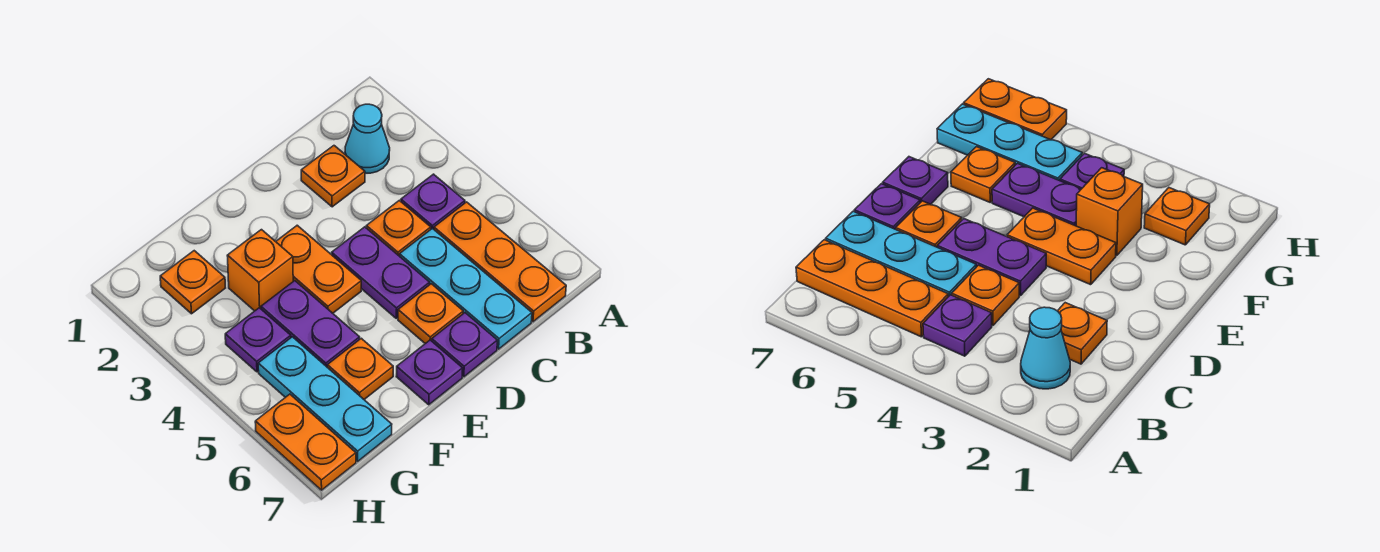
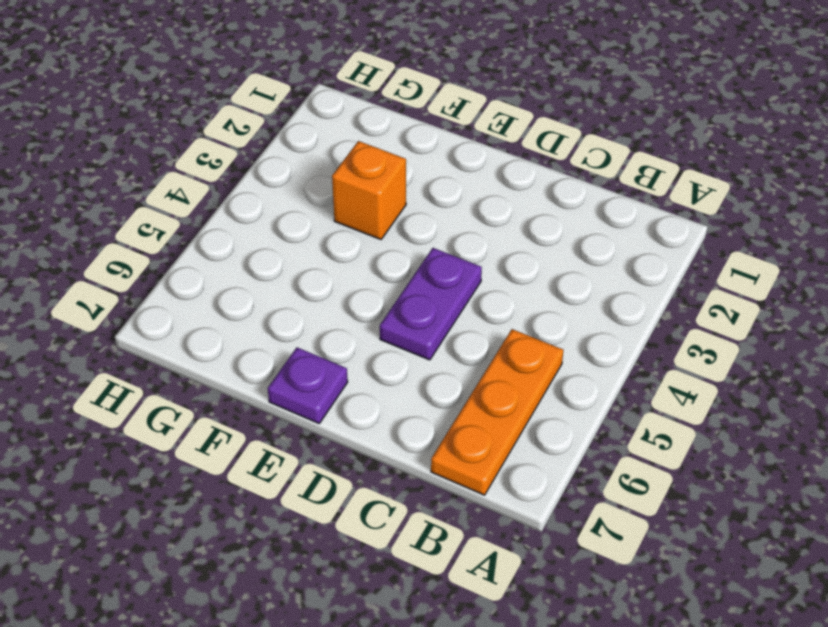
none -> cyan cone B2 level 1
none -> purple plate B4 level 1
none -> orange plate C2 level 1

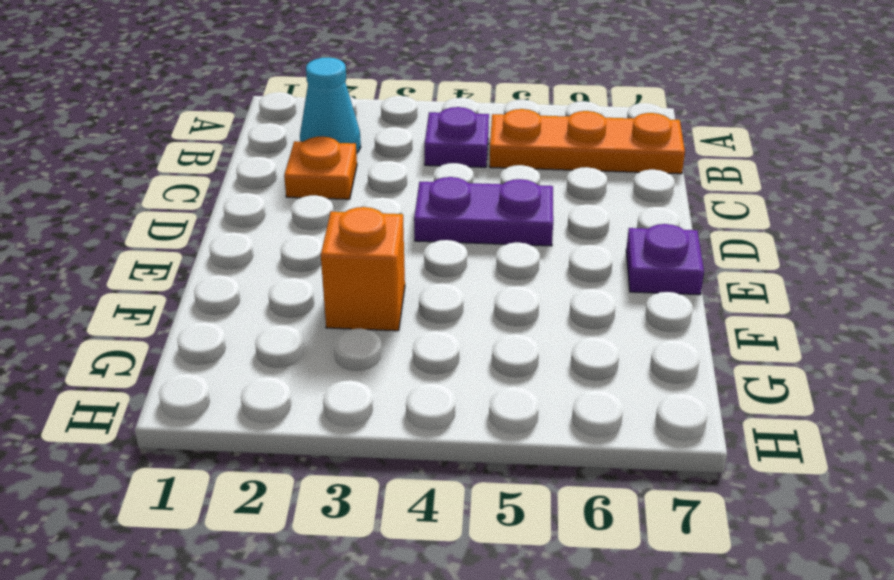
none -> orange plate C4 level 1
none -> cyan plate C5:C7 level 1
none -> orange plate D6 level 1

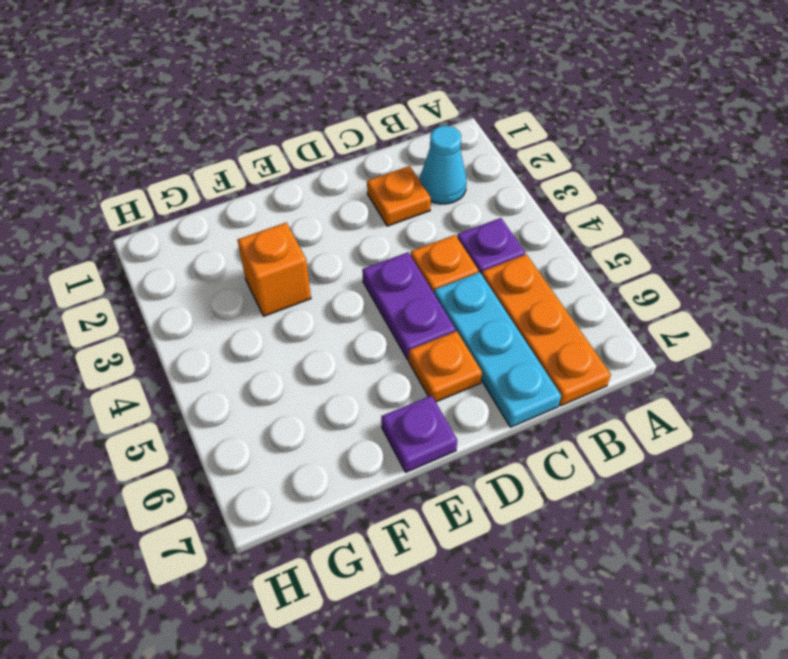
none -> purple plate D7 level 1
none -> orange plate E3:E4 level 1
none -> purple plate F4:F5 level 1

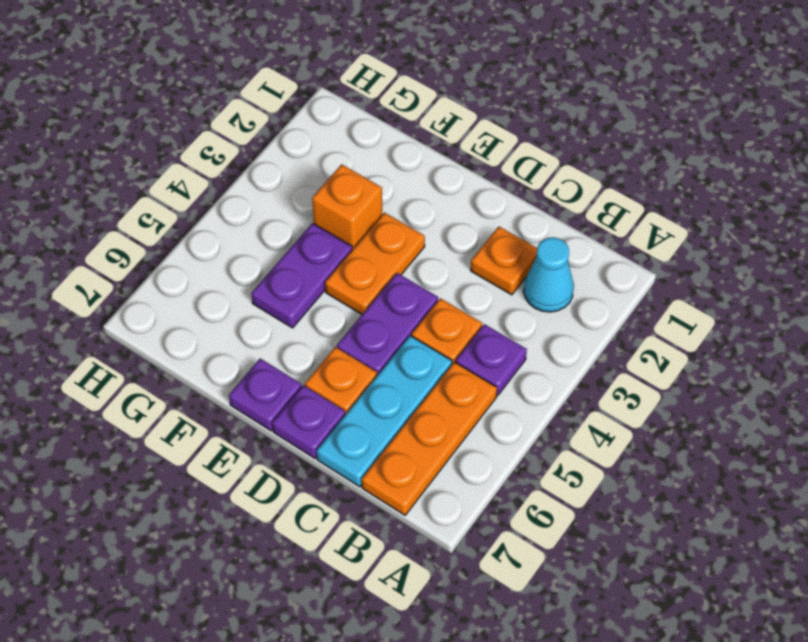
none -> orange plate F6 level 1
none -> orange plate G2 level 1
none -> purple plate G4 level 1

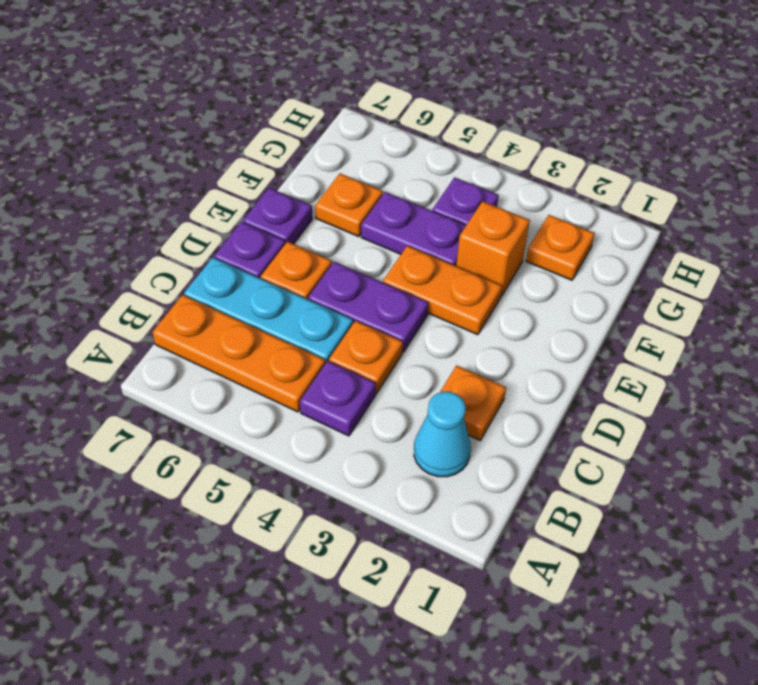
none -> cyan plate G5:G7 level 1
none -> orange plate H6:H7 level 1

